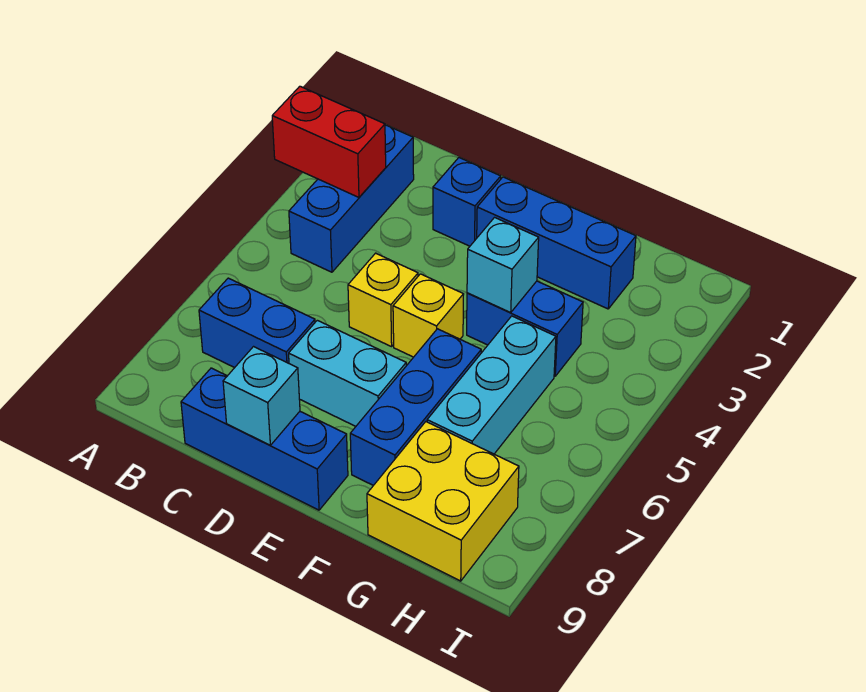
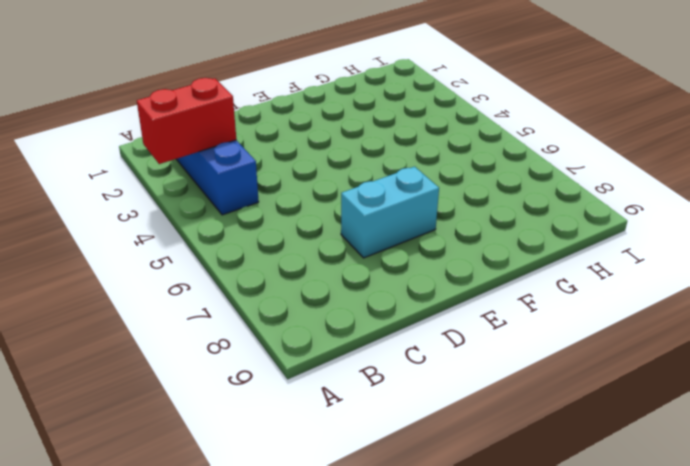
none -> blue brick B7:C7 level 1
none -> blue brick C9:E9 level 1
none -> blue brick D2 level 1

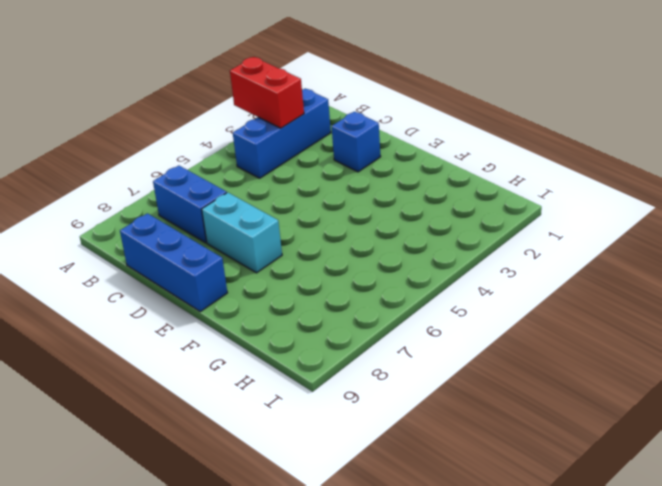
none -> yellow brick D5 level 1
none -> blue brick E2:G2 level 1
none -> yellow brick E5 level 1

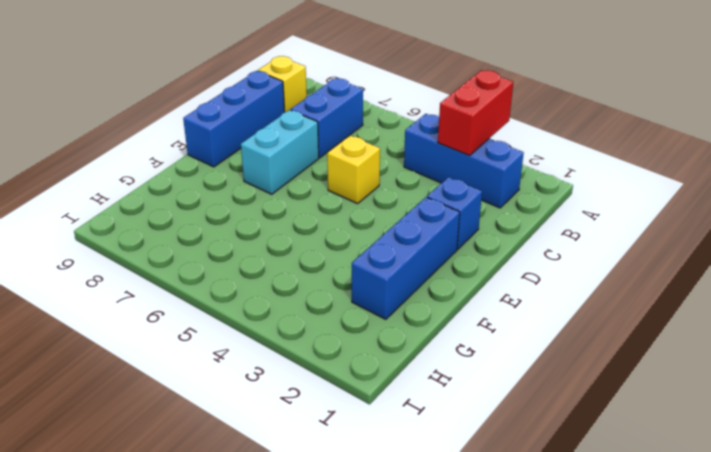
yellow brick B9 level 1 -> yellow brick E5 level 1
none -> blue brick F4:G4 level 1
none -> blue brick F6:F8 level 1
none -> cyan brick G5:G7 level 1

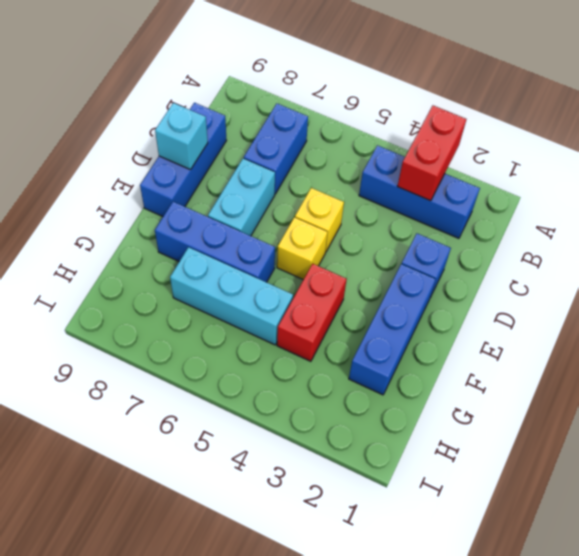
red brick F4:G4 level 1 -> blue brick F4:G4 level 1
none -> yellow brick G8:H9 level 1
none -> cyan brick F4 level 2

